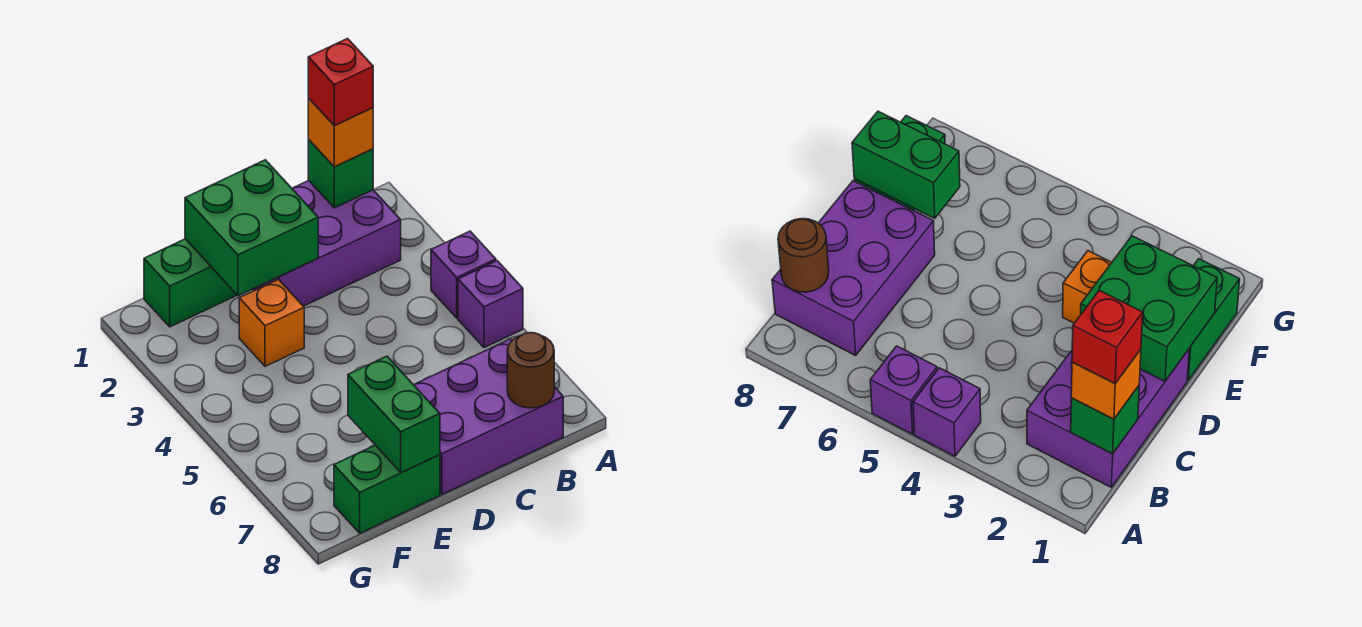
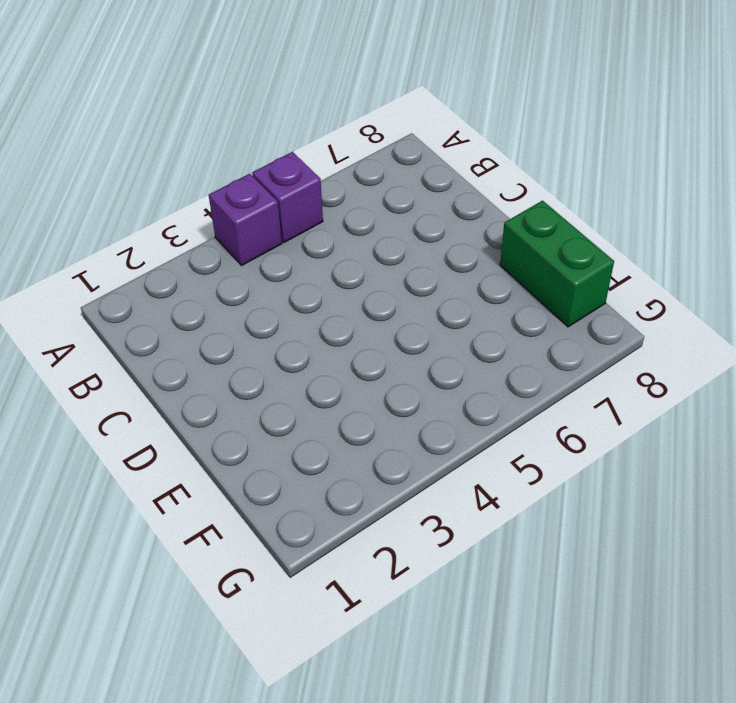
none -> purple brick B1:D2 level 1
none -> purple brick B7:D8 level 1
none -> green brick E1:F1 level 1

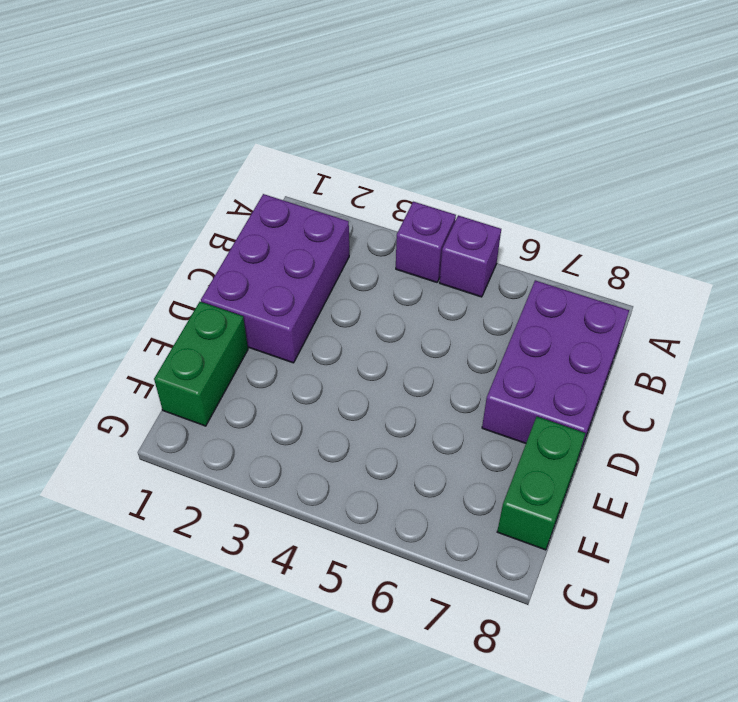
none -> orange brick E3 level 1
none -> green brick B1 level 2
none -> brown round brick B8 level 2

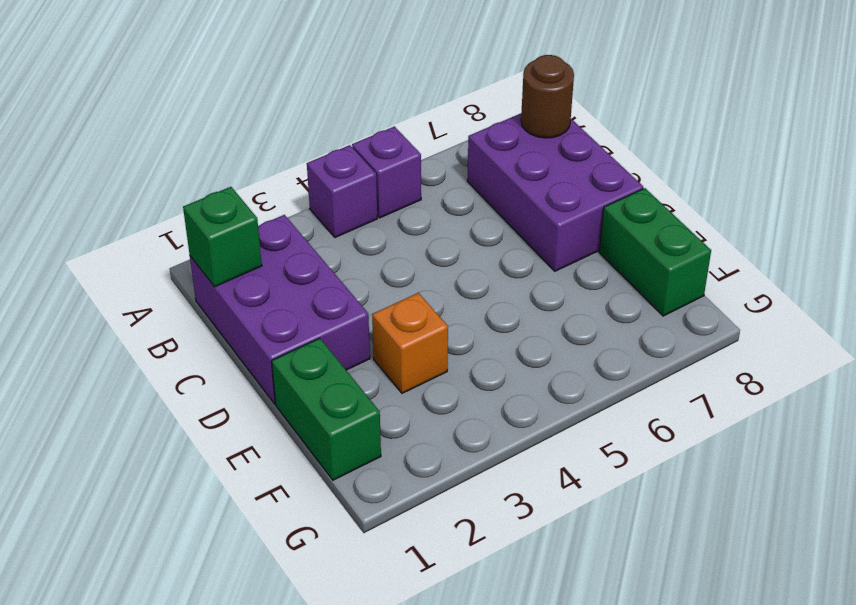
none -> green brick D1:E2 level 2
none -> green brick E7:E8 level 2
none -> orange brick B1 level 3

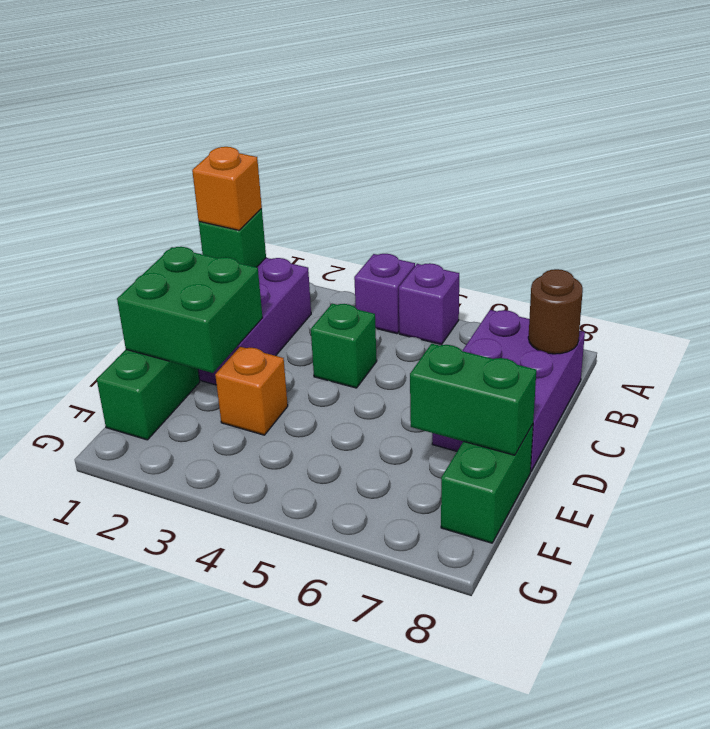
green brick C4 level 1 -> none
none -> red brick B1 level 4

